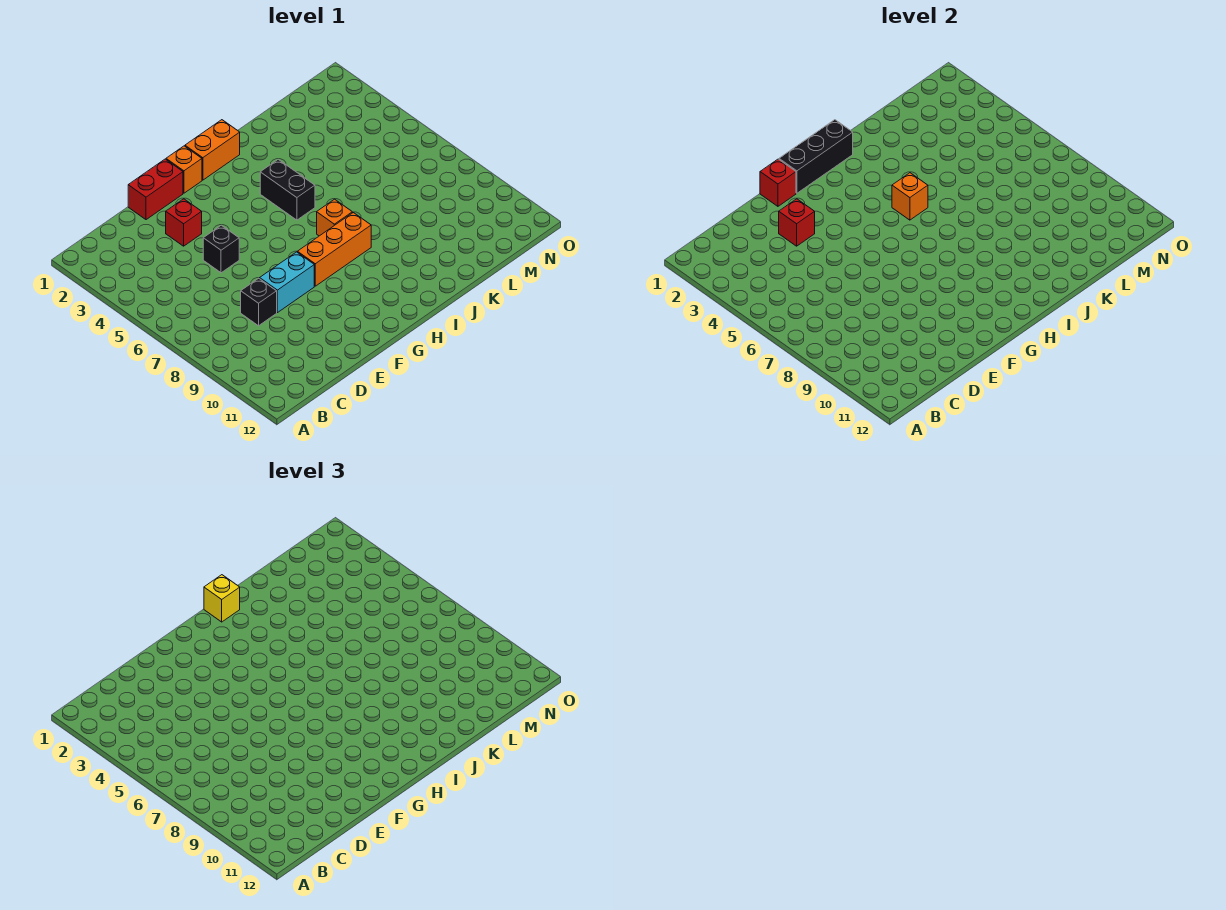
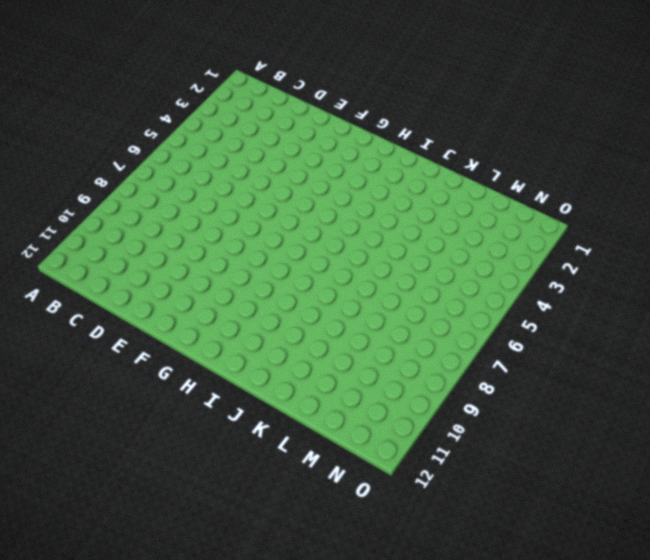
none -> black brick D8 level 1
none -> red brick E1:F1 level 1
none -> red brick E3 level 1

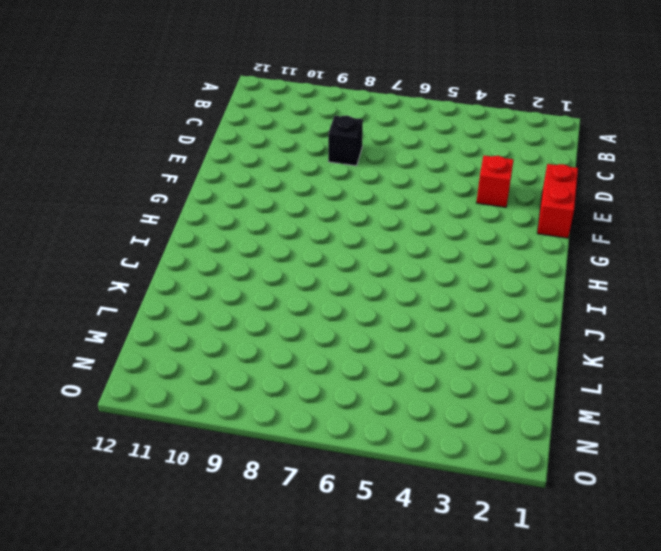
none -> black brick E5 level 1
none -> cyan brick E8:F8 level 1
none -> orange brick G1 level 1

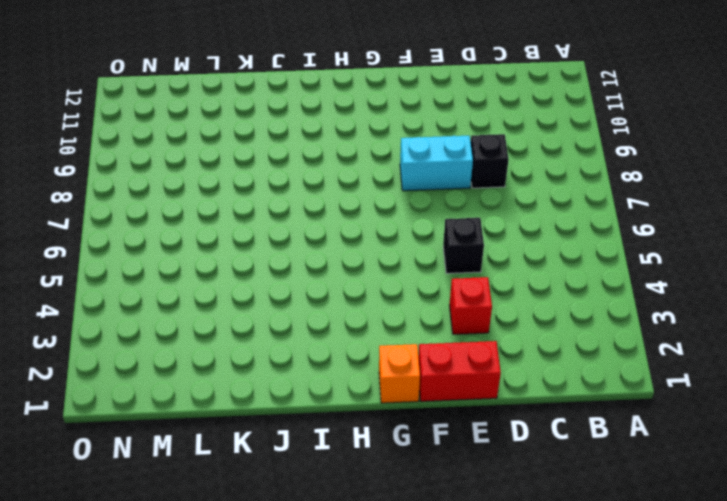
none -> orange brick G8:I8 level 1
none -> orange brick H1:I1 level 1
none -> black brick I4:I5 level 1

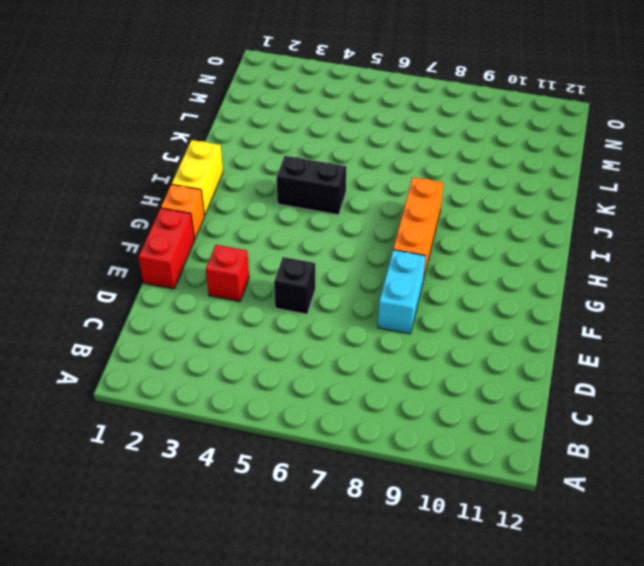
yellow brick H1:I1 level 1 -> orange brick H1:I1 level 1
none -> black brick D8 level 1
none -> orange brick I7 level 1
none -> red brick E3 level 2

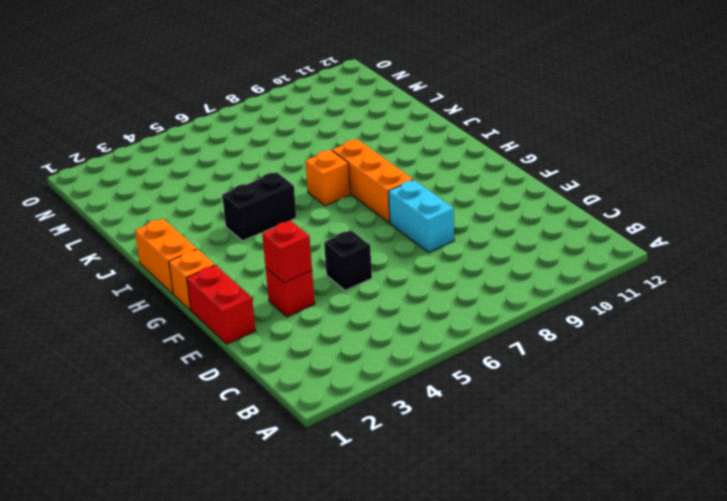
none -> black brick D8 level 1
none -> red brick F1 level 2
none -> black brick G1:I1 level 2

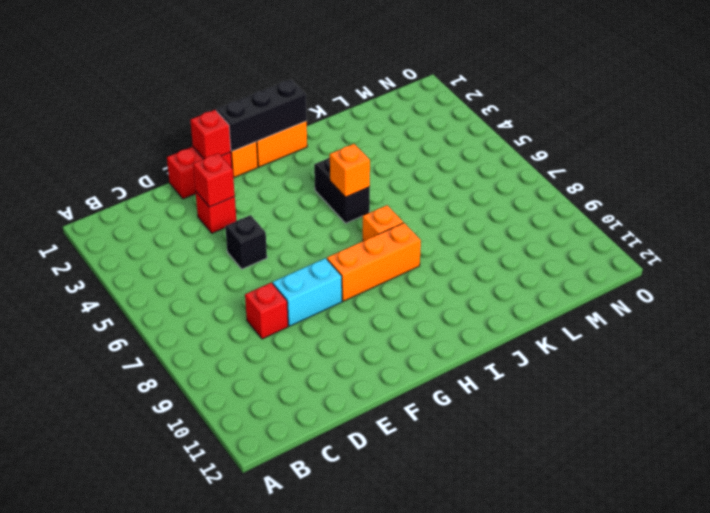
red brick D8 level 1 -> black brick D8 level 1
none -> yellow brick I1 level 3

